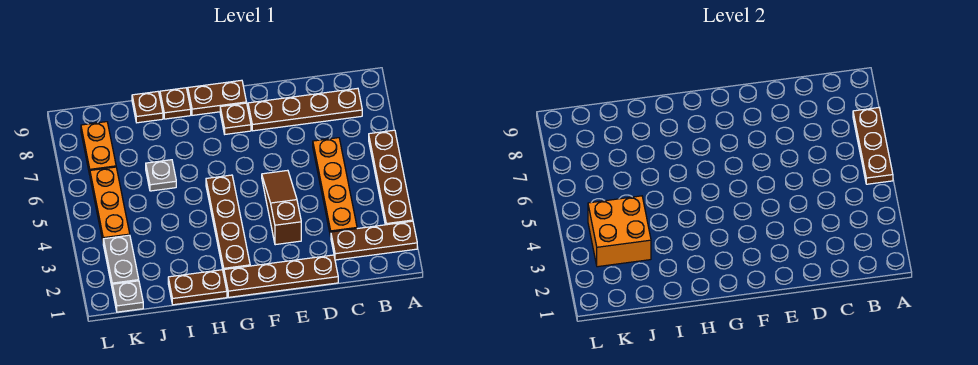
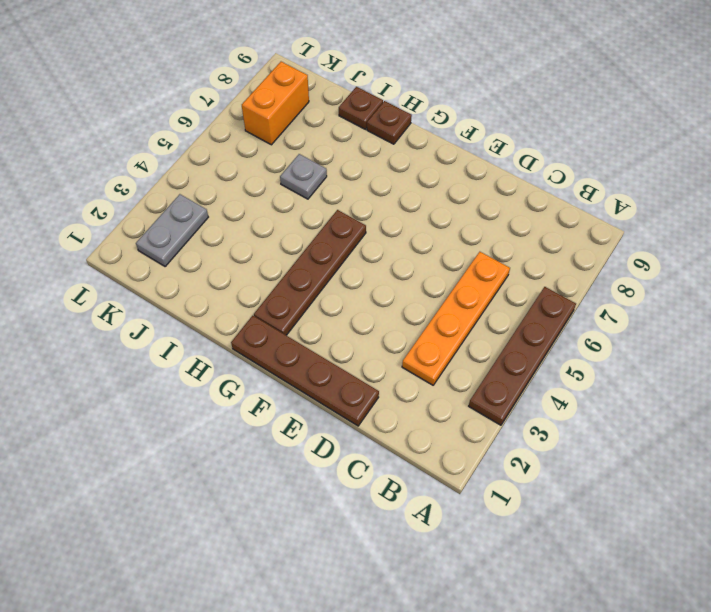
orange brick K7:K8 level 1 -> orange plate K7:K8 level 1
none -> brown plate A2:C2 level 1
none -> brown plate B8:E8 level 1
none -> brown slope E3:E5 level 1 top 3

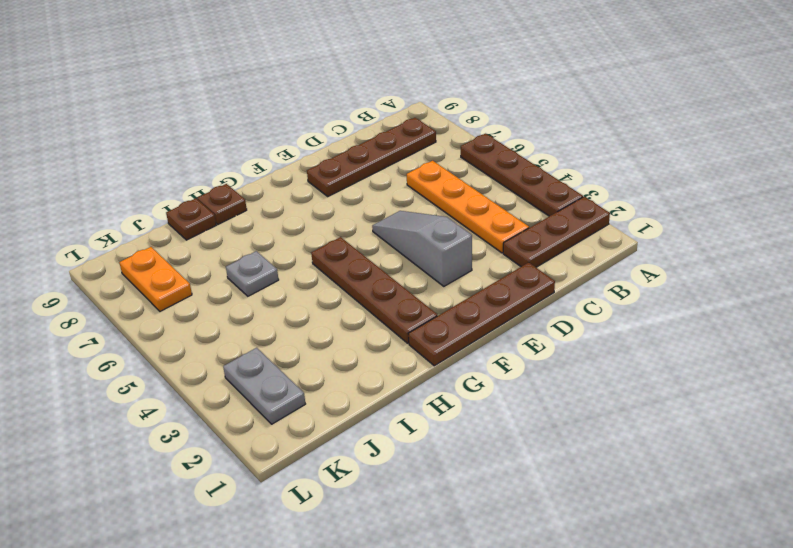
grey slope E3:E5 level 1 top 3 -> brown slope E3:E5 level 1 top 3
none -> brown plate F8 level 1
none -> brown plate F9:G9 level 1
none -> brown plate H1:I1 level 1

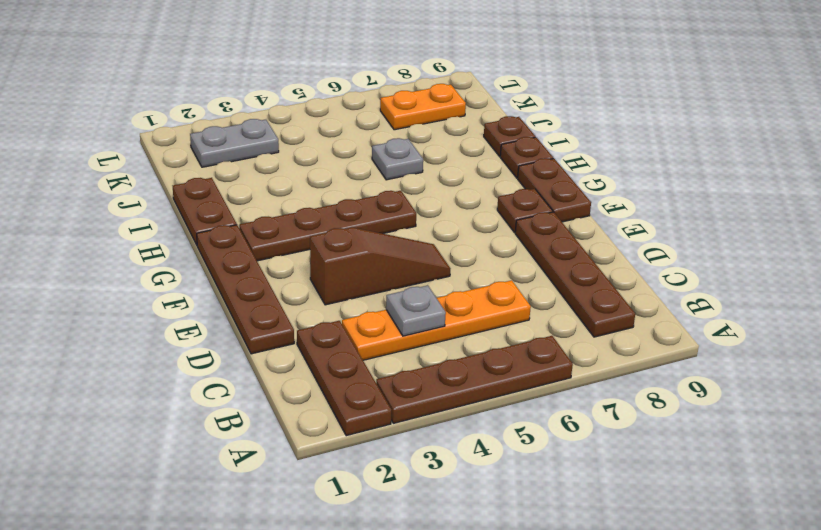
grey plate C4 level 2 -> grey plate K1 level 1
none -> orange plate K4:K6 level 1
none -> brown plate A5:A7 level 2
none -> orange brick J3:K4 level 2

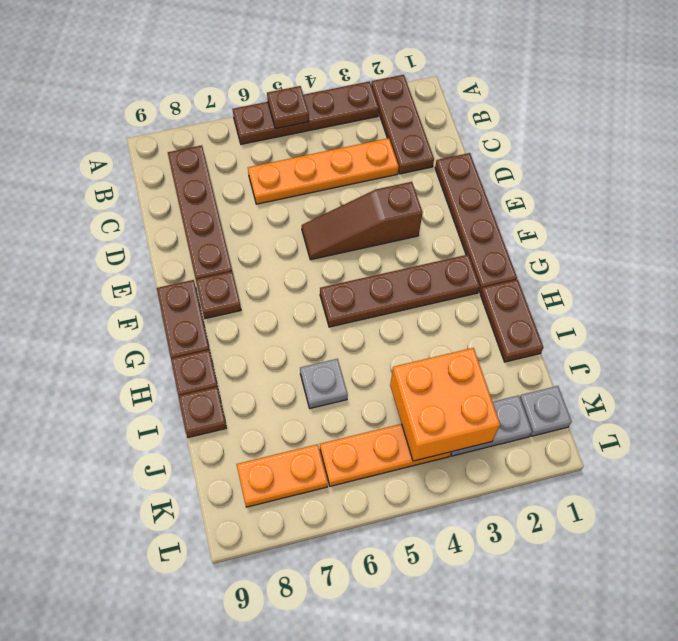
brown plate A5 level 2 -> brown plate A5:A7 level 2

